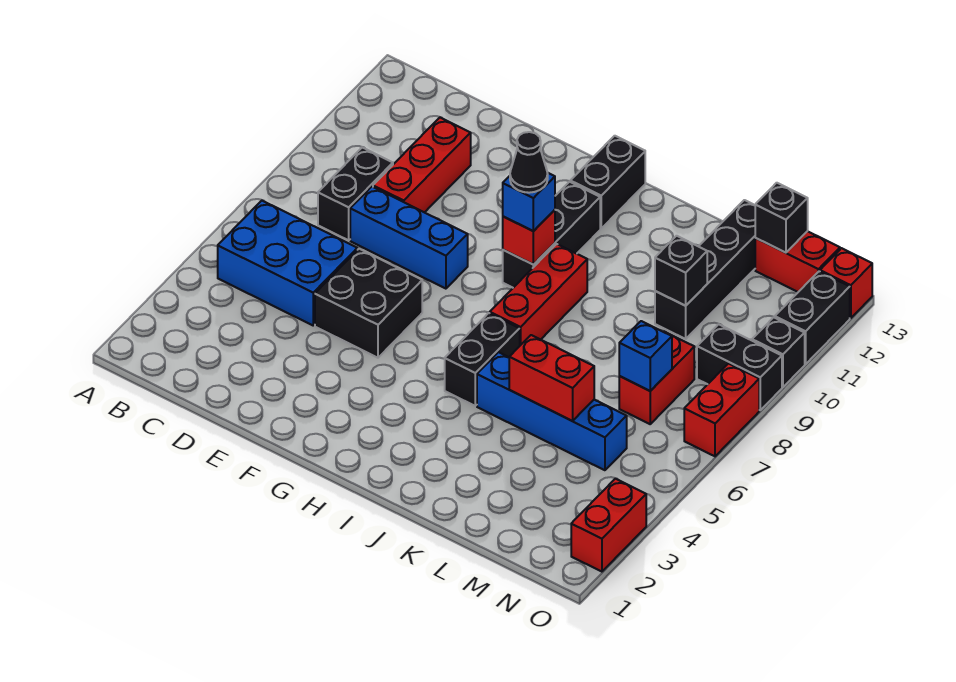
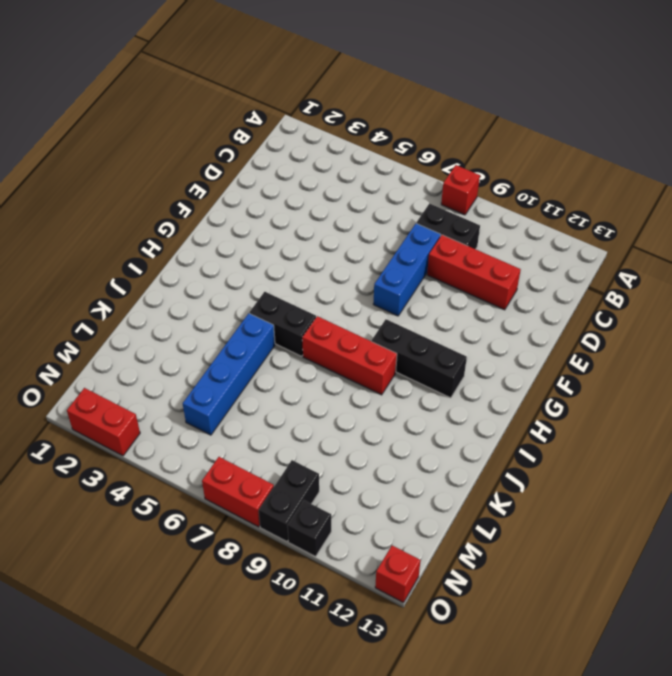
red brick A8 level 1 -> red brick H9 level 2
none -> blue brick B5:D6 level 1
none -> black brick E5:F6 level 1
none -> black brick H12:H13 level 1

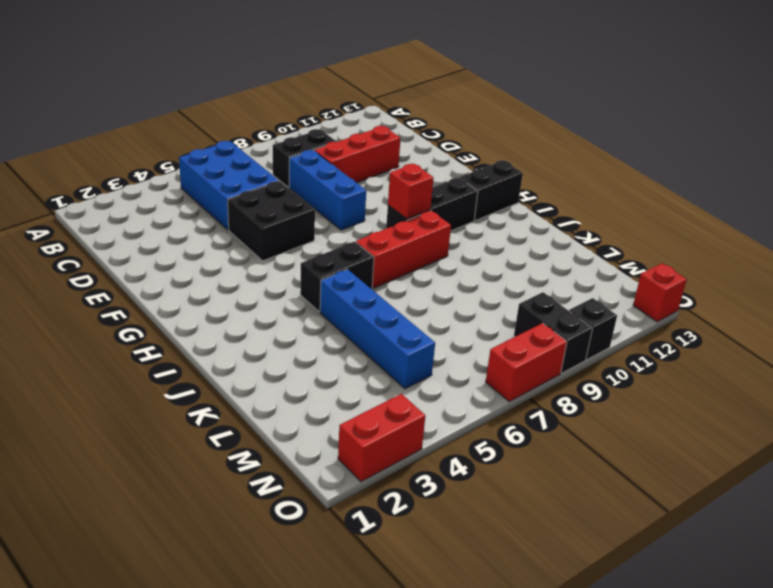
none -> black brick L10:L13 level 1
none -> red brick M7:M8 level 1
none -> red brick M13:N13 level 1

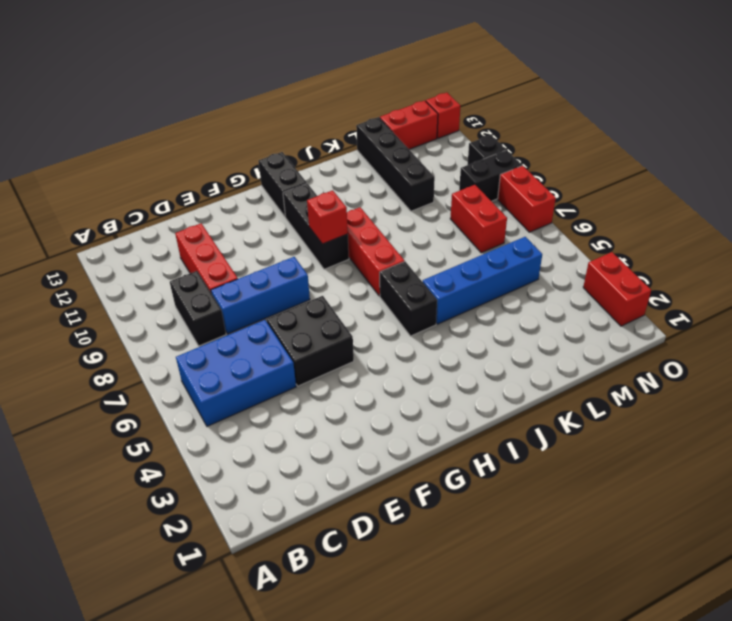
none -> black brick O11:O12 level 1
none -> red brick K5:L5 level 2
none -> black brick L10 level 2

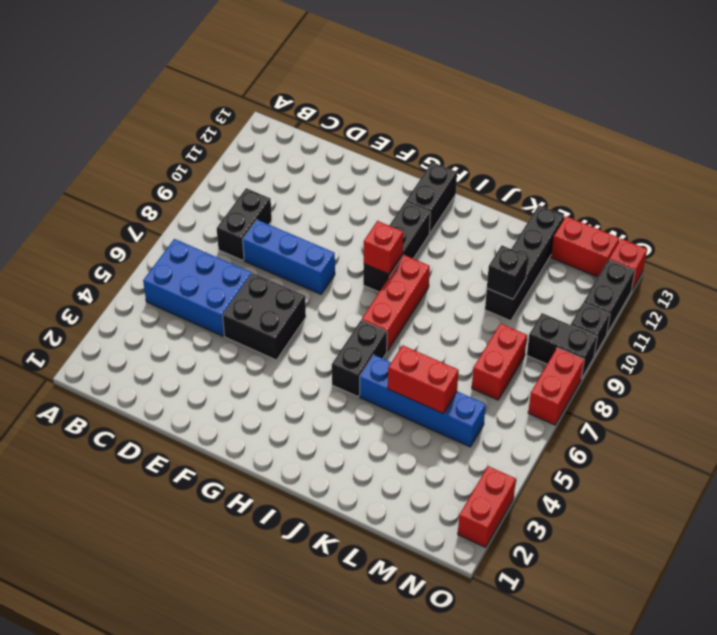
none -> red brick D9:D11 level 1
none -> blue brick M7 level 2
none -> black brick M13 level 2

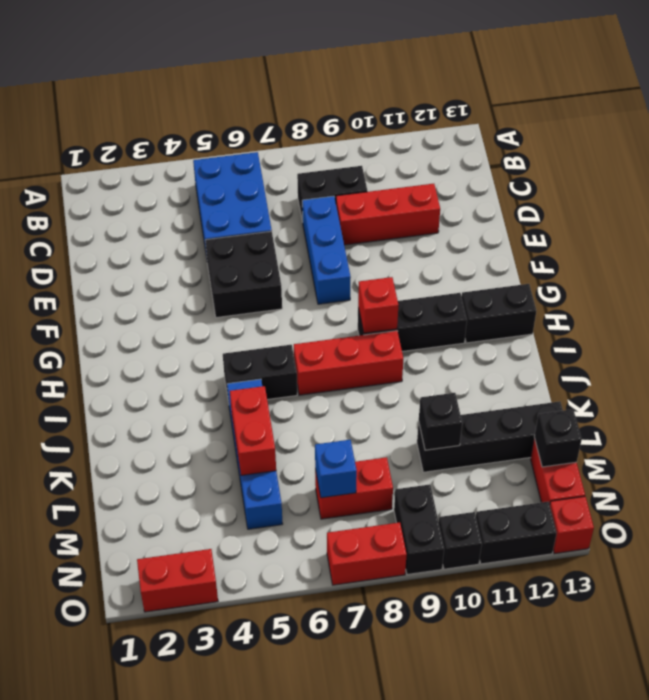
none -> blue brick H9 level 3
none -> black cone H9 level 4

